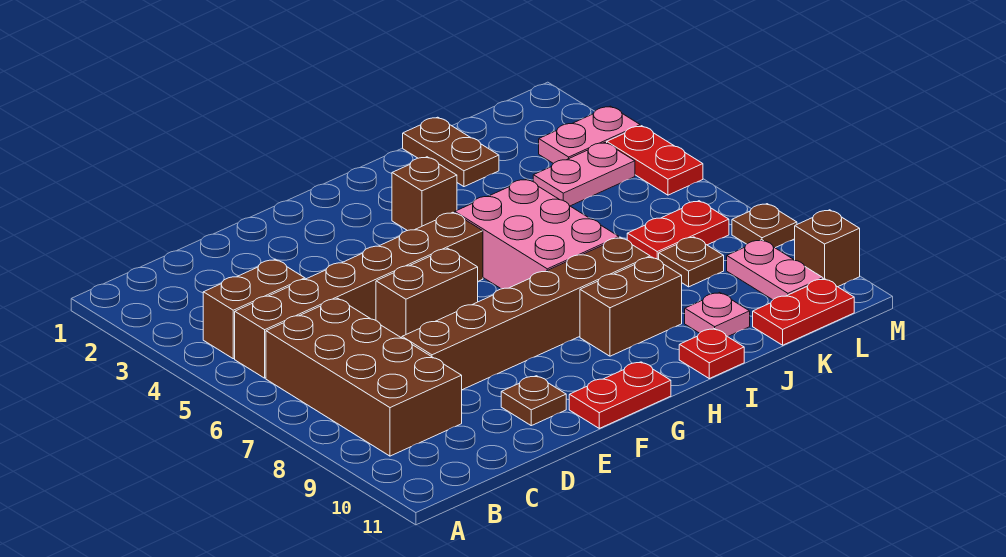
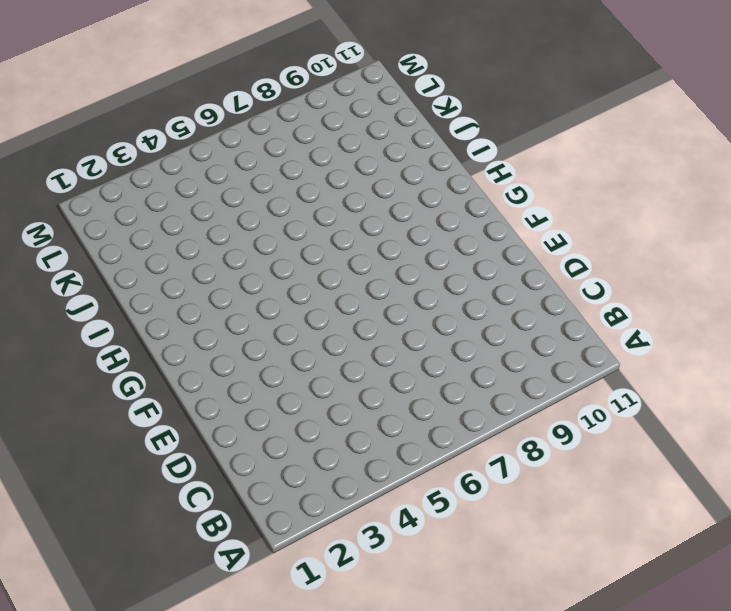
none -> brown brick B4:C4 level 1
none -> brown brick B5:G5 level 1
none -> brown brick B6:C9 level 1

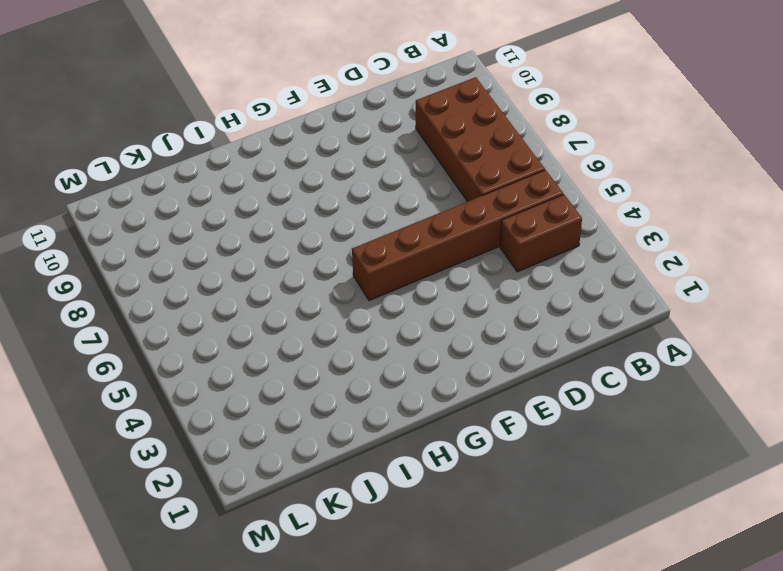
none -> brown brick D8:I8 level 1
none -> brown brick E6:F6 level 1
none -> brown plate E10 level 1

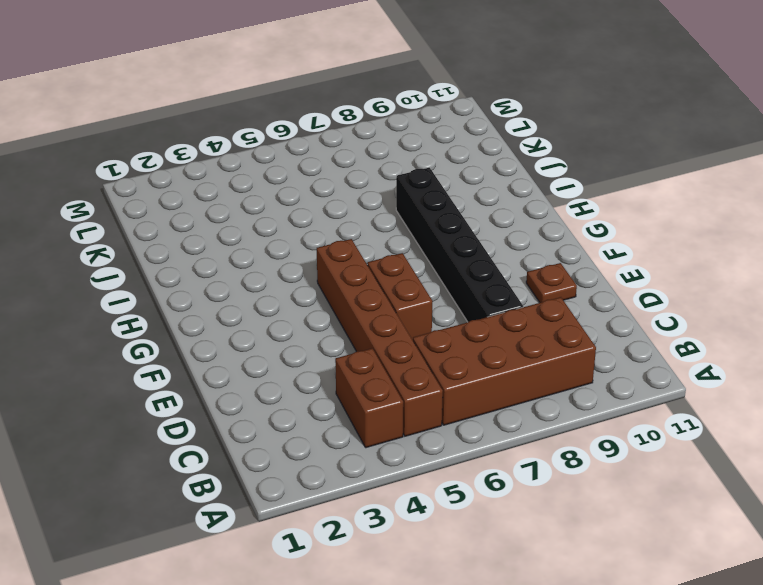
black brick D8:I8 level 1 -> brown brick D8:I8 level 1
none -> red plate F11:G11 level 1
none -> brown brick H3 level 1
none -> pink brick H5:I7 level 1

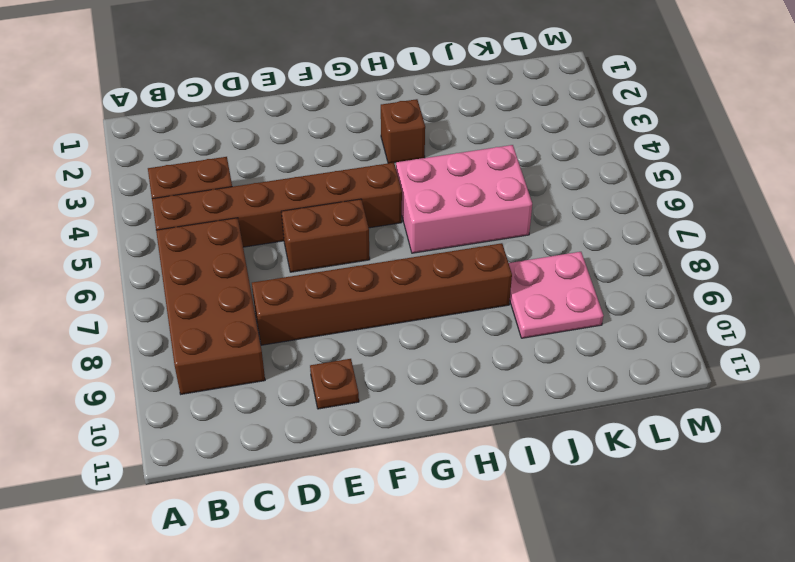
pink brick H5:J6 level 1 -> pink brick H5:I7 level 1
pink plate J8:K9 level 1 -> brown plate K8 level 1
none -> red plate F11:G11 level 1
none -> brown brick H9:I9 level 1
none -> red plate I11 level 1

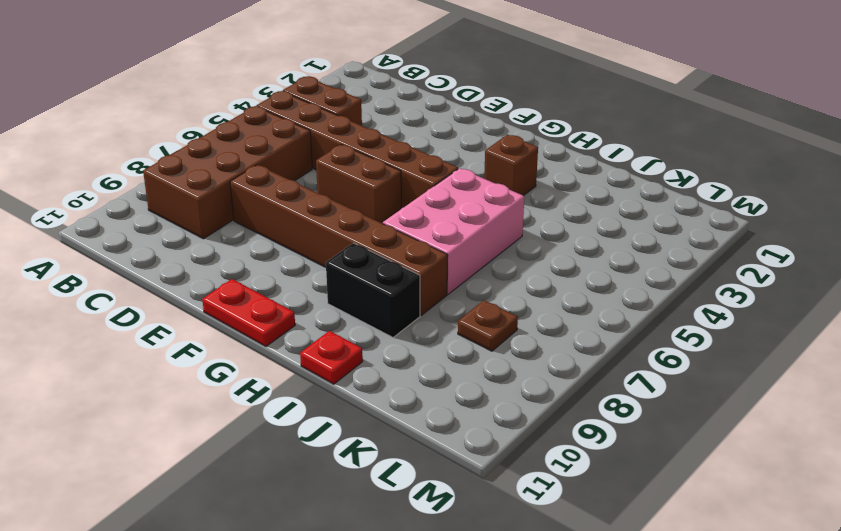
black brick H9:I9 level 1 -> brown brick H9:I9 level 1
none -> brown plate E10 level 1
none -> brown plate J1:J2 level 1
none -> pink plate J10 level 1

